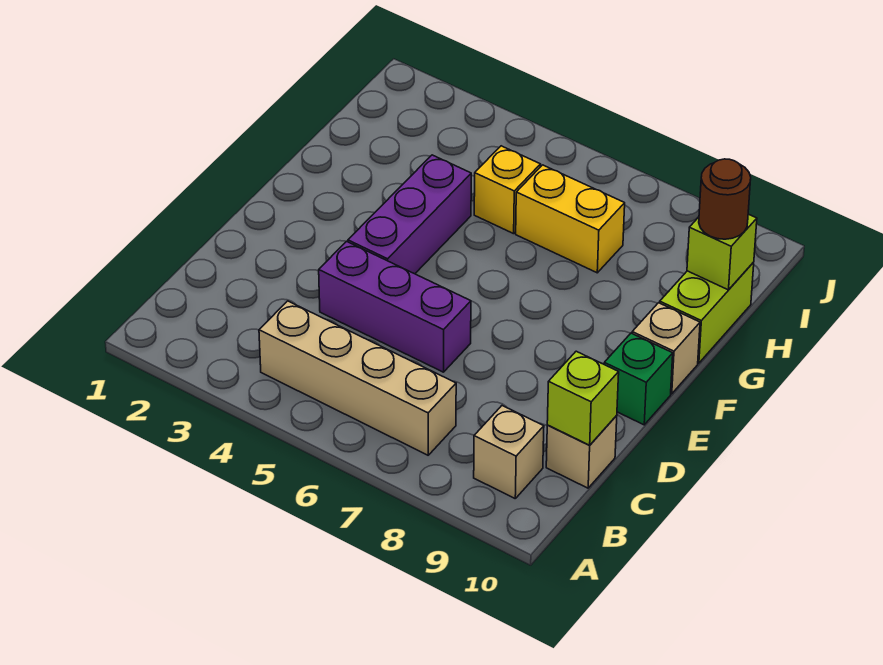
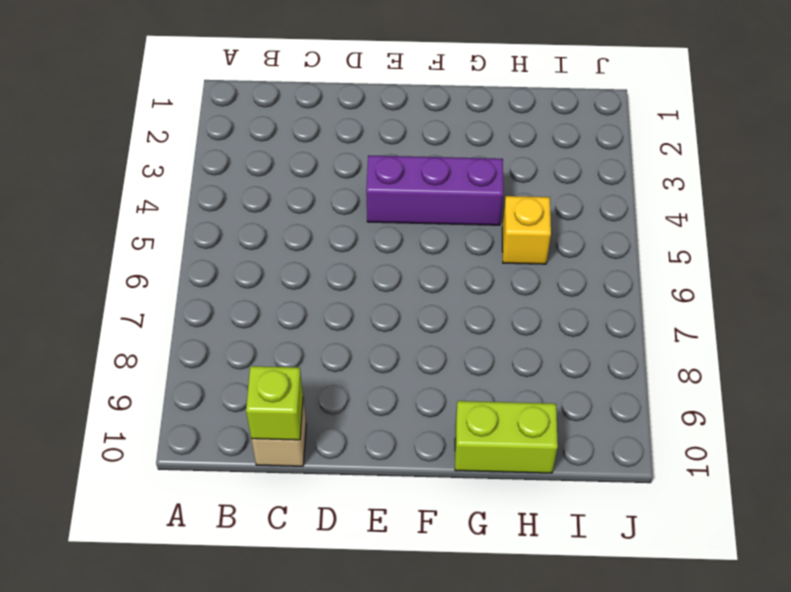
none -> tan brick B4:B7 level 1
none -> tan brick B9 level 1
none -> purple brick D4:D6 level 1

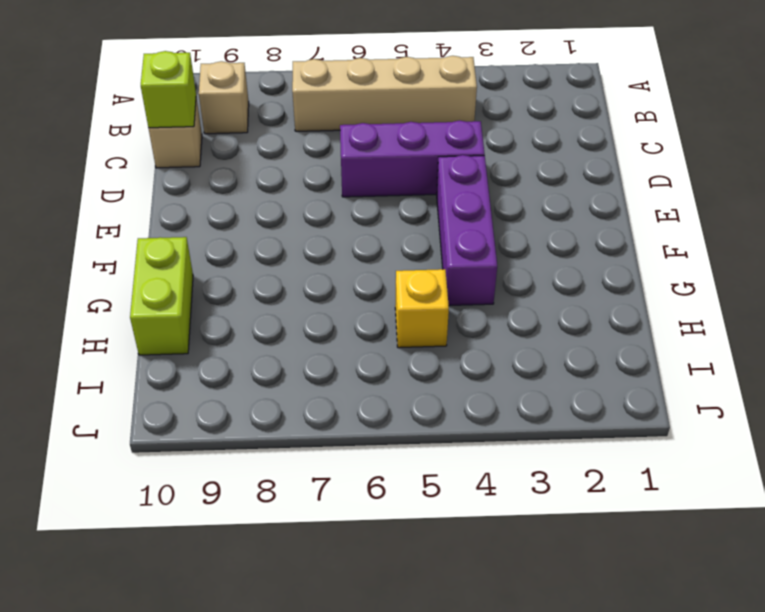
none -> green brick E10 level 1
none -> tan brick F10 level 1
none -> yellow brick H6:H7 level 1

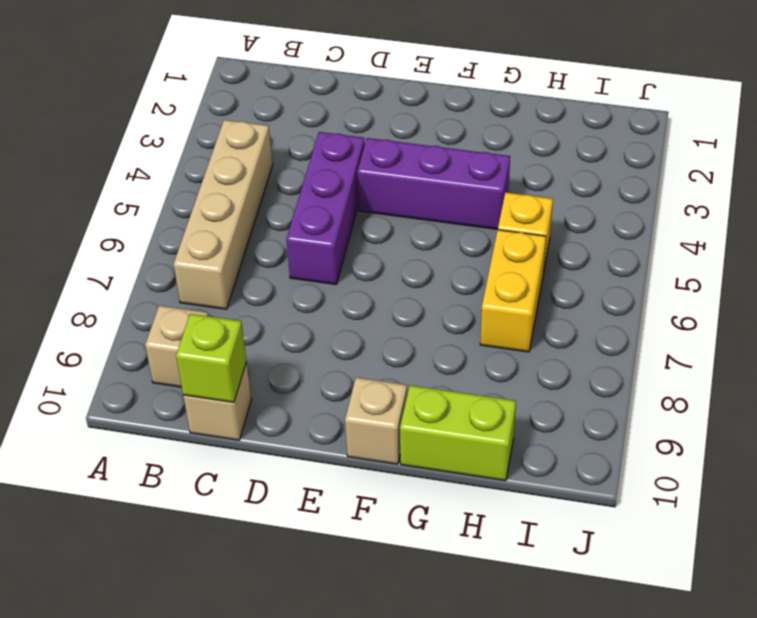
none -> green brick E10 level 1
none -> lime brick H10 level 2
none -> brown round brick H10 level 3

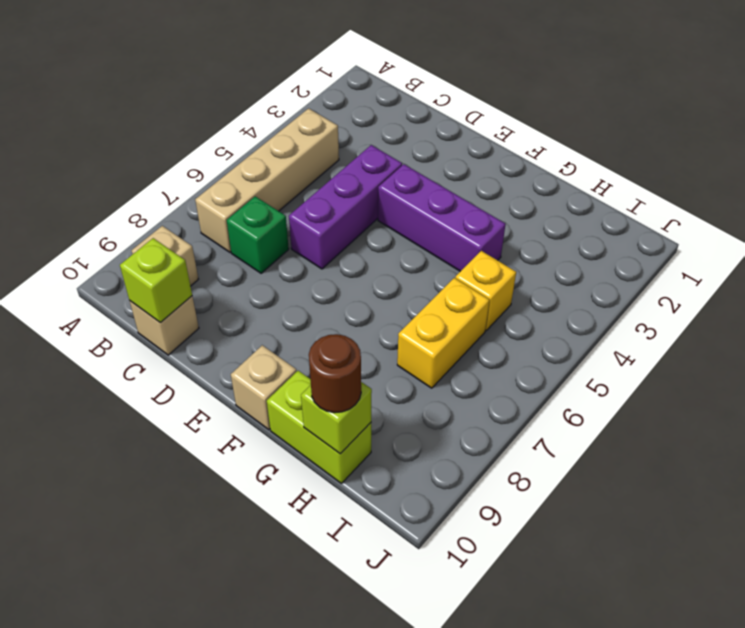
green brick C7 level 1 -> green brick E10 level 1

